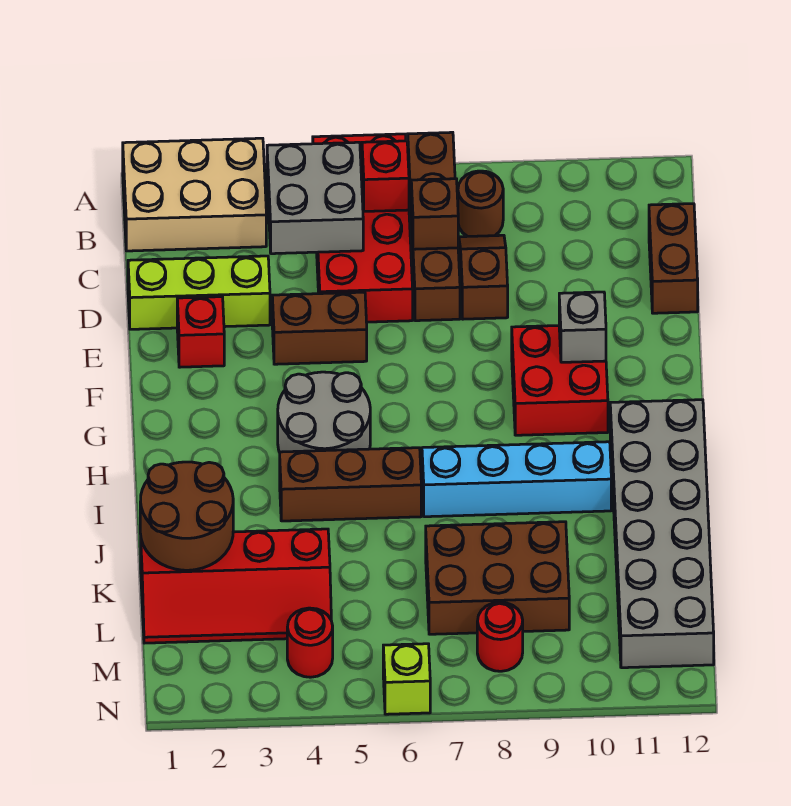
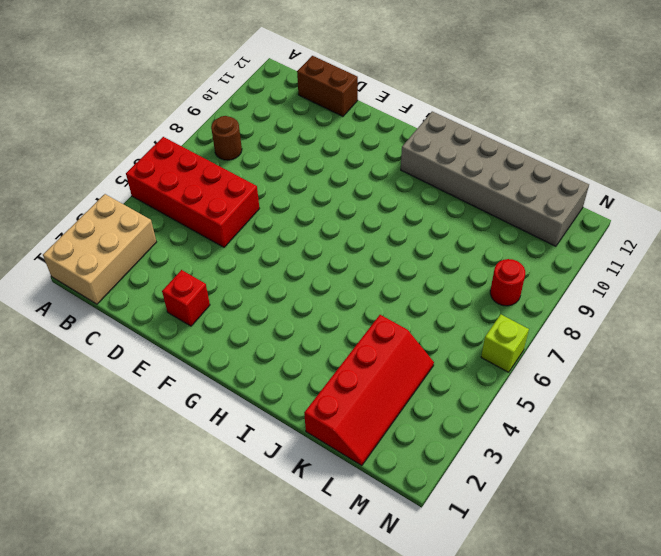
none -> brown brick A7:D7 level 1
none -> brown slope C8:D8 level 1 top D
none -> lime brick D1:D3 level 1

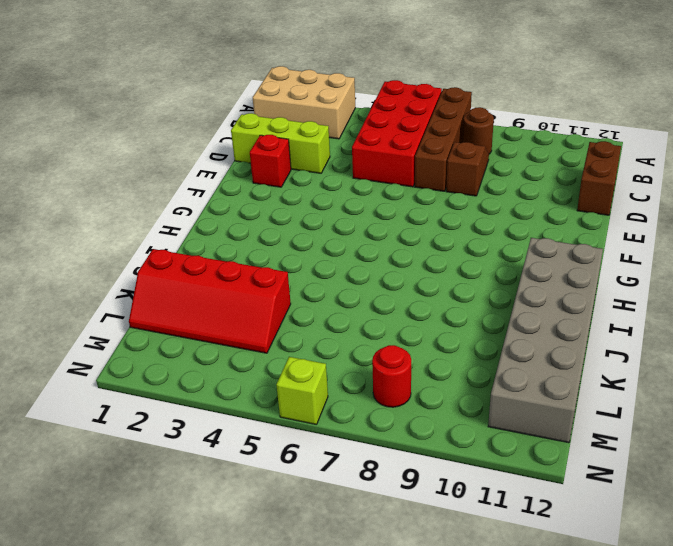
none -> brown brick E4:E5 level 1
none -> red brick F9:G10 level 1
none -> grey round brick G4:H5 level 1

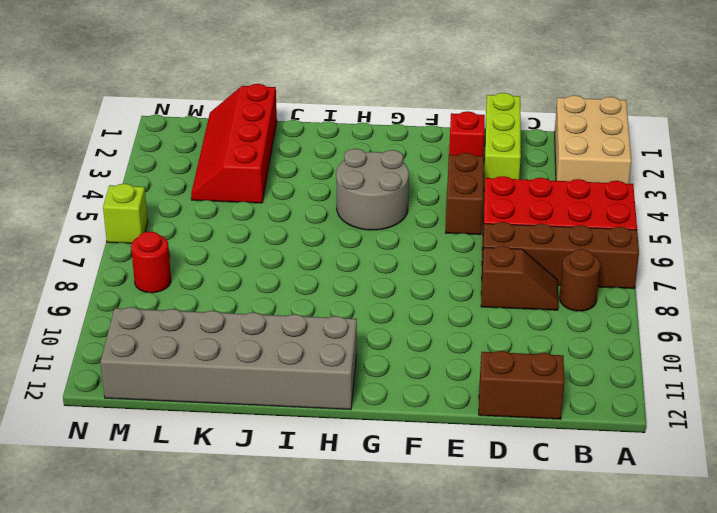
none -> red brick F9:G10 level 1
none -> brown brick I4:I6 level 1
none -> cyan brick I7:I10 level 1

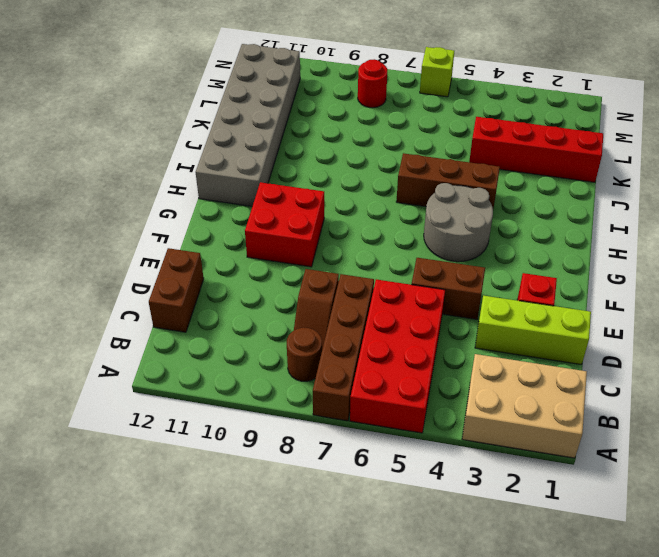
none -> cyan brick I7:I10 level 1
none -> brown brick K7:L9 level 1
none -> red round brick M4 level 1

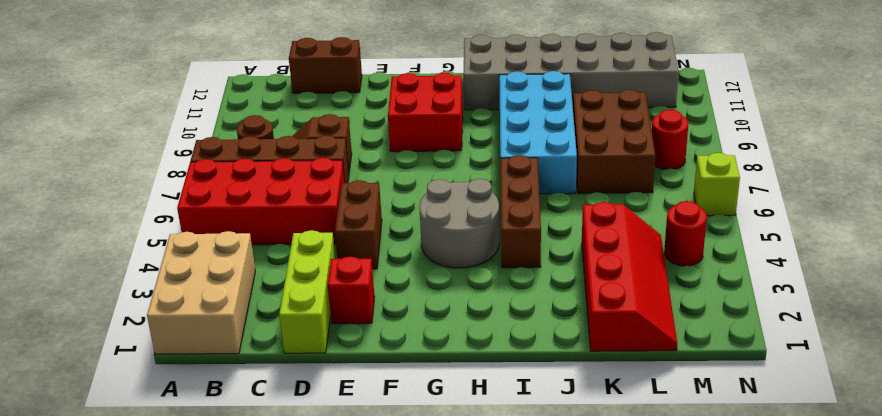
cyan brick I7:J10 level 1 -> cyan brick I7:I10 level 1
none -> grey brick B4:C5 level 2
none -> red brick B6 level 2
none -> brown brick C7 level 2

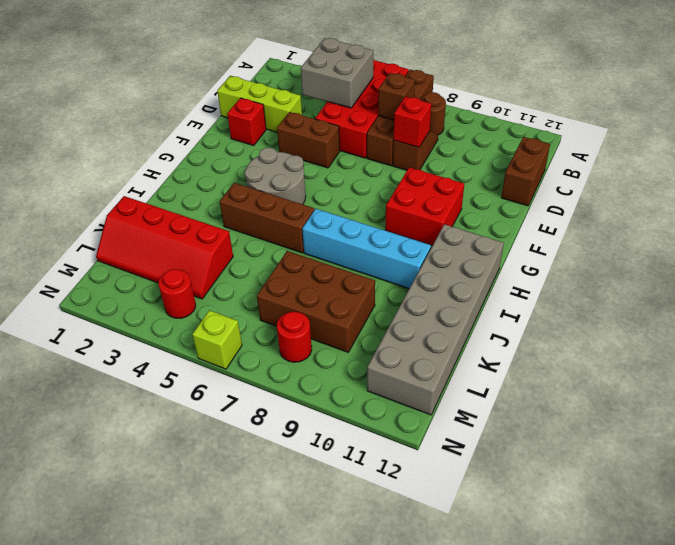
red brick D8 level 2 -> red brick B6 level 2
none -> tan brick A1:B3 level 1
none -> grey brick F10 level 2
none -> brown round brick J1:K2 level 2

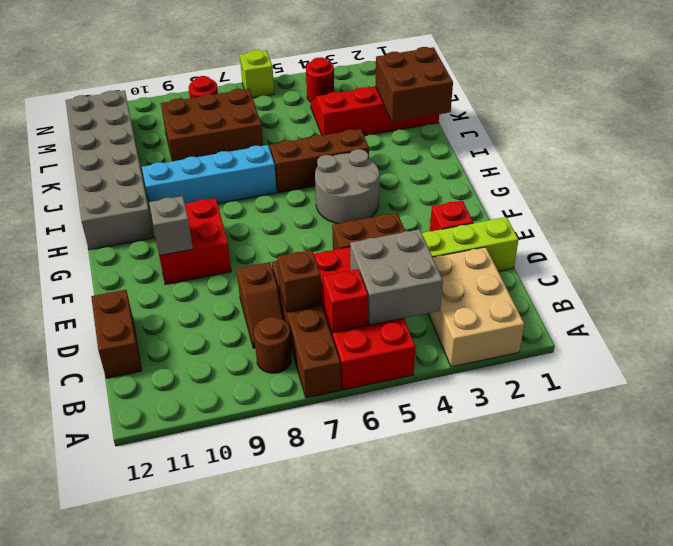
tan brick A2:C3 level 1 -> tan brick A1:B3 level 1
brown brick J1:K2 level 2 -> brown round brick J1:K2 level 2

